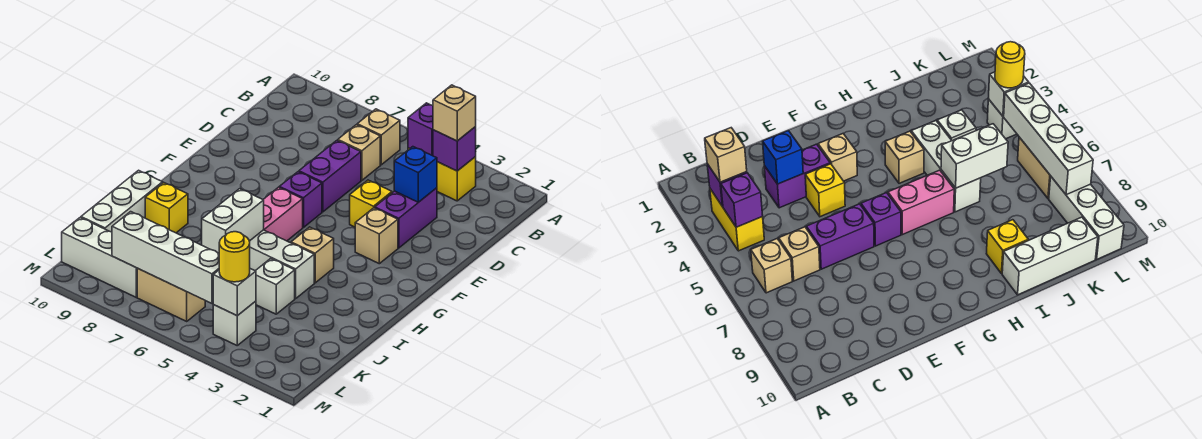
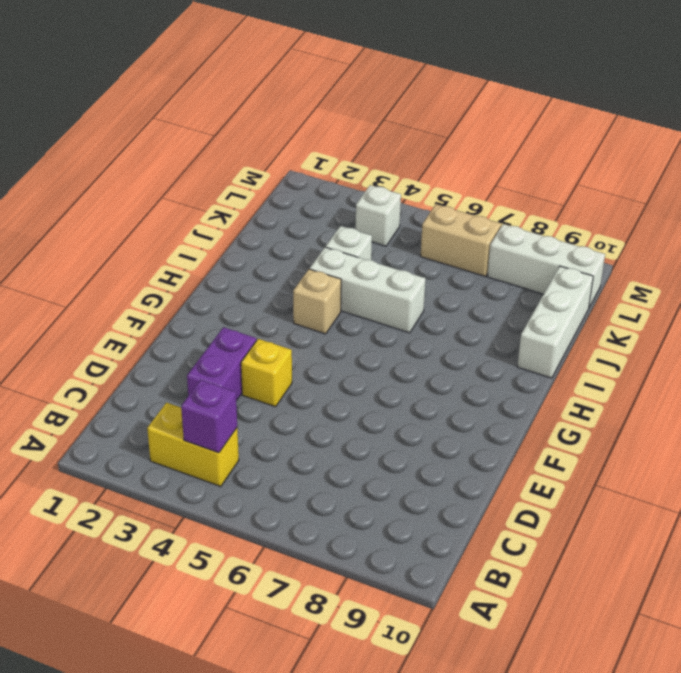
none -> tan brick B6 level 1
none -> tan brick C6 level 1
none -> purple brick D6:E6 level 1

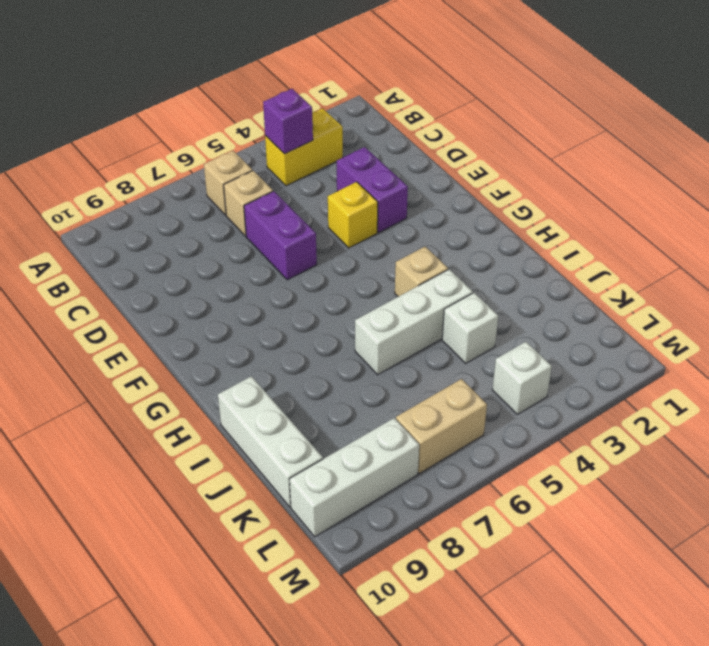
none -> tan brick F3 level 1
none -> purple brick F6 level 1
none -> pink brick G6:H6 level 1

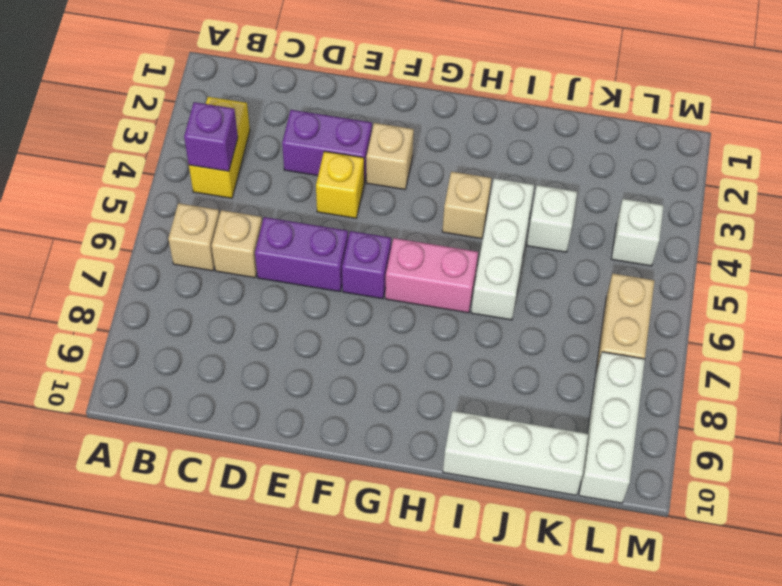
none -> yellow brick I9 level 1
none -> purple brick B3 level 2
none -> blue brick D3 level 2

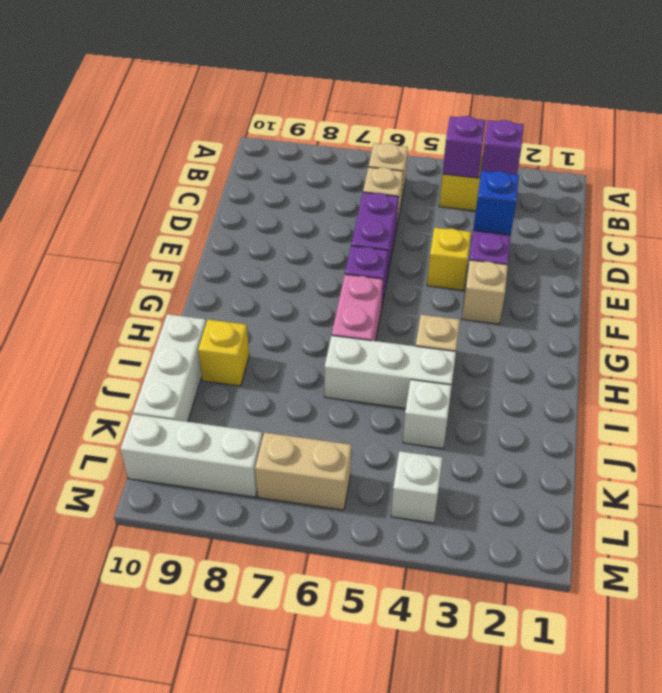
none -> white brick I6:J6 level 2
none -> white brick L4 level 2
none -> white brick L5:L8 level 2

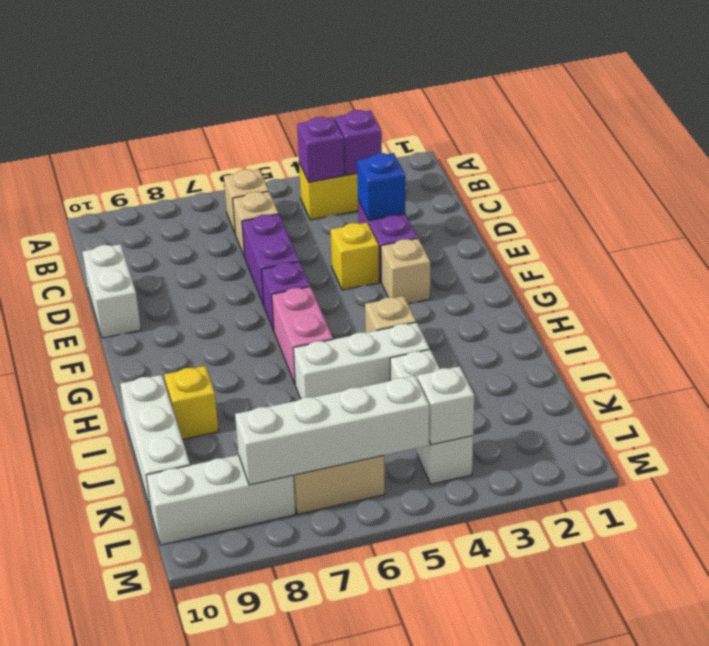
white brick D10:E10 level 1 -> white brick I6:J6 level 2
none -> tan brick B3 level 3
none -> yellow round brick L4 level 3

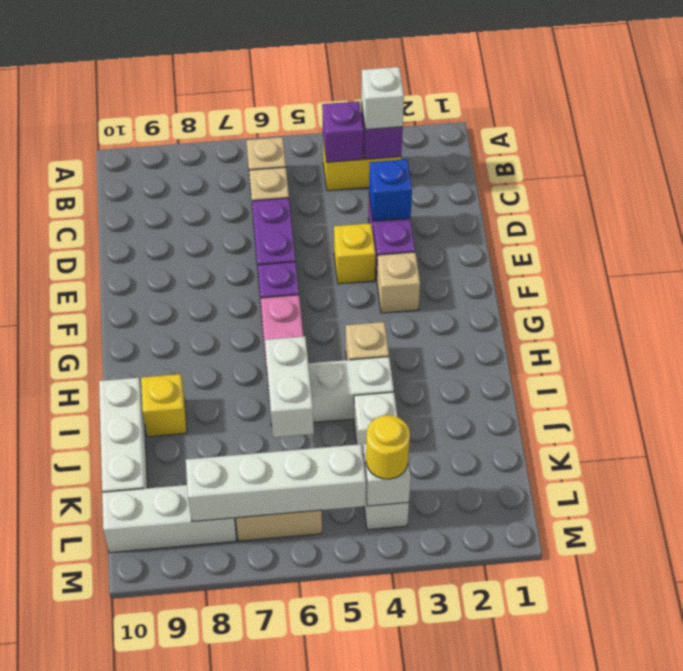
white brick B3 level 3 -> tan brick B3 level 3

